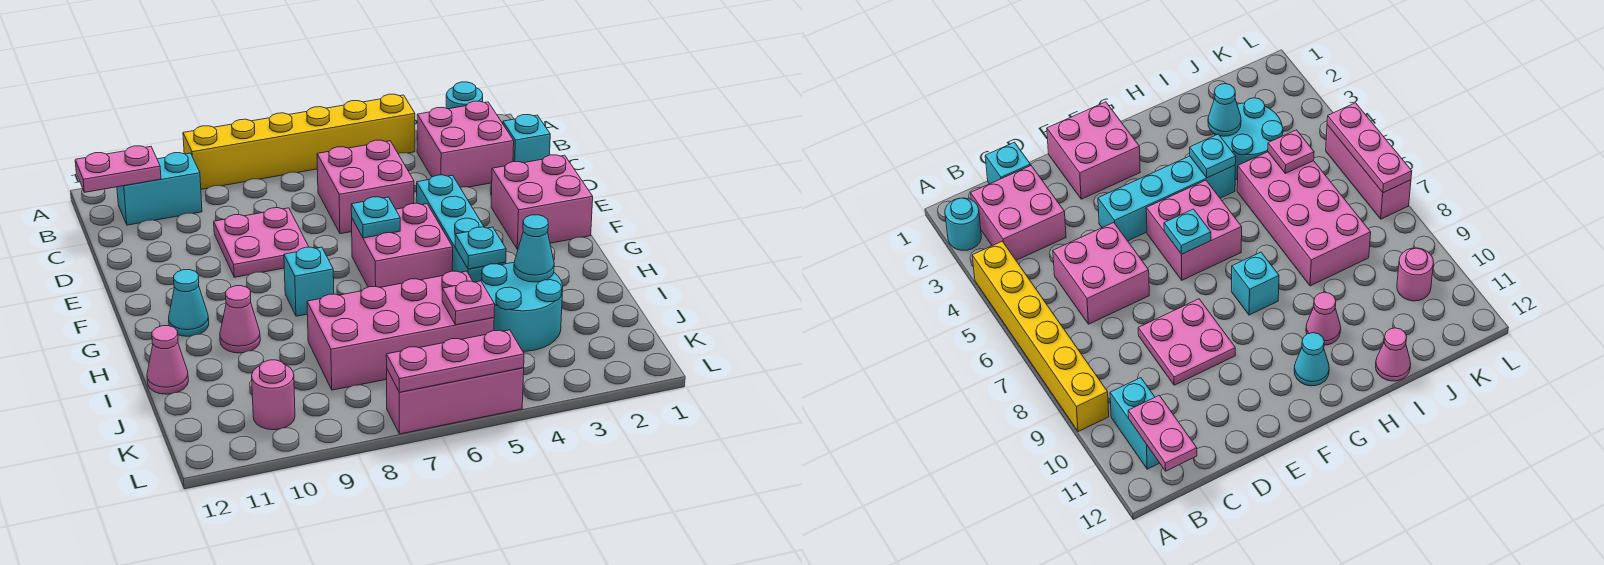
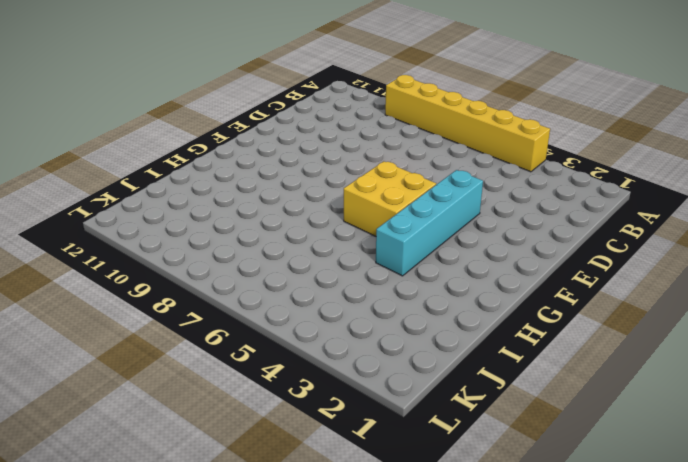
yellow brick F5:G6 level 1 -> pink brick F5:G6 level 1
none -> cyan round brick A2 level 1
none -> pink brick B2:C3 level 1
none -> cyan brick B10:B11 level 1

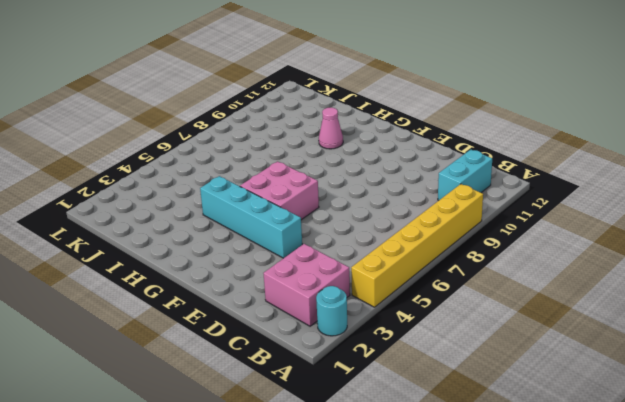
none -> cyan brick C1 level 1
none -> pink brick C5:D6 level 1
none -> pink plate D8:E9 level 1

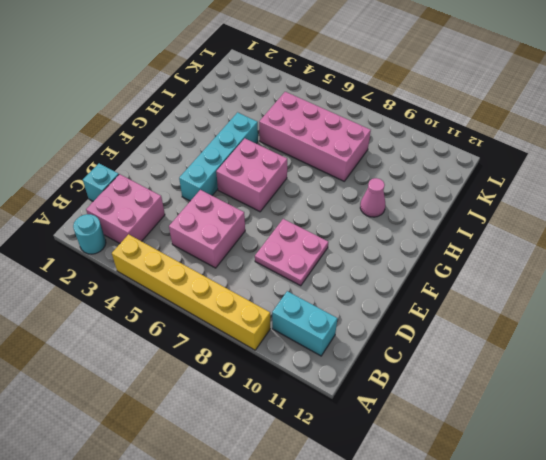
none -> pink brick E1:F2 level 1
none -> cyan brick G8 level 1
none -> cyan cone G11 level 1

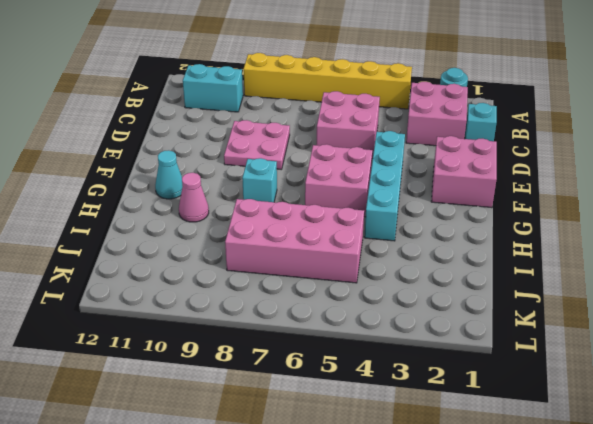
none -> cyan round brick I3:J4 level 1
none -> pink cone I12 level 1
none -> pink round brick K10 level 1

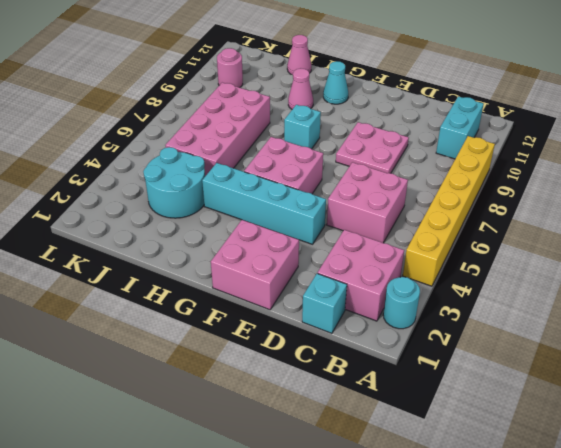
none -> pink brick L5:L7 level 1
none -> pink plate B11:B12 level 2
none -> cyan plate F6 level 2

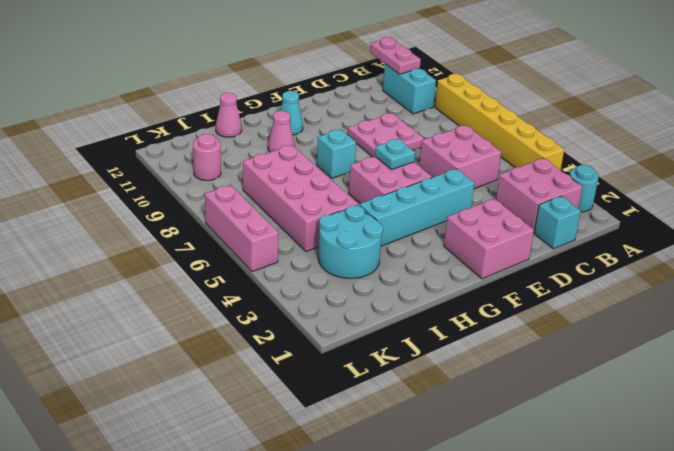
none -> cyan plate H4 level 2
none -> cyan cone I3 level 2
none -> pink plate J5 level 2

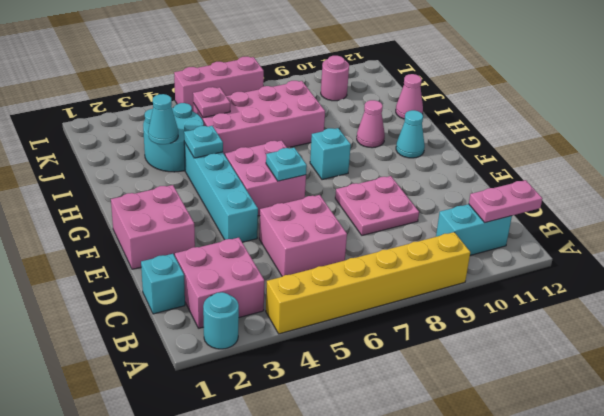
none -> pink plate L5:L7 level 2

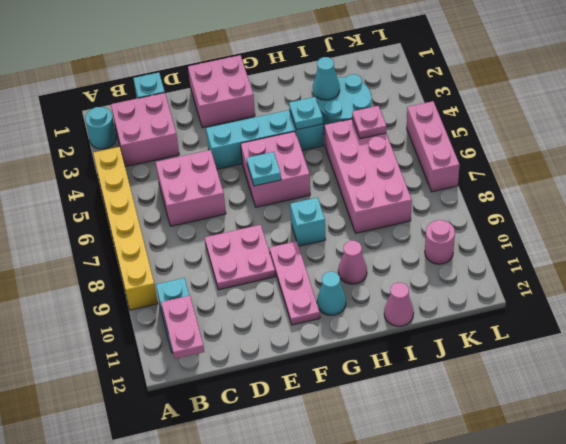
pink plate F9:F11 level 1 -> pink plate L5:L7 level 2

